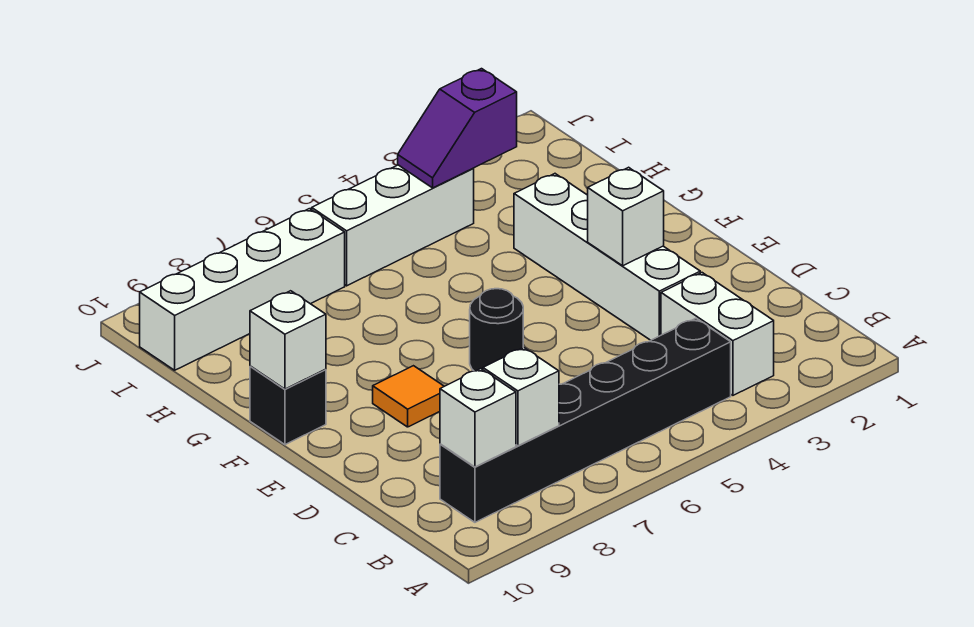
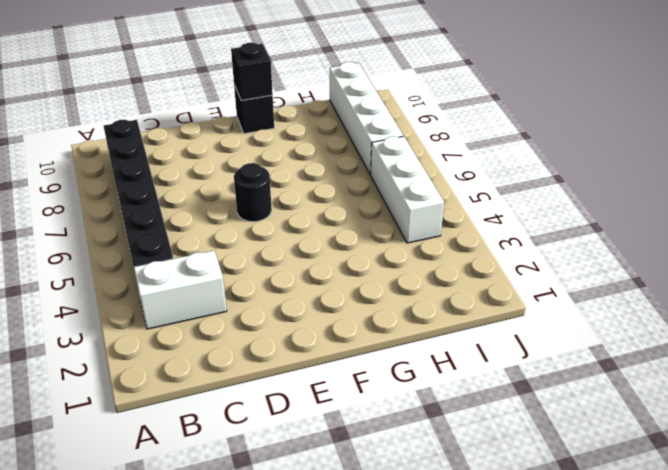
black brick F10 level 2 -> white brick F10 level 2
none -> white brick D3:G3 level 1
none -> orange tile E8 level 1
none -> white brick B8 level 2

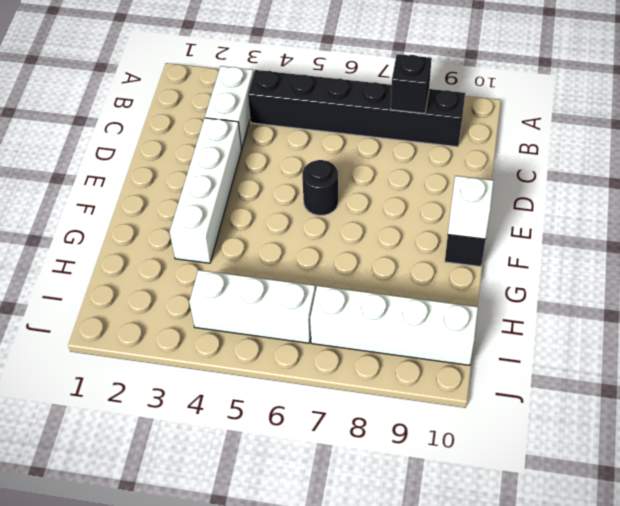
black brick B8 level 2 -> white brick B8 level 2
none -> orange tile E8 level 1
none -> white brick B9 level 2
none -> white brick E3 level 2

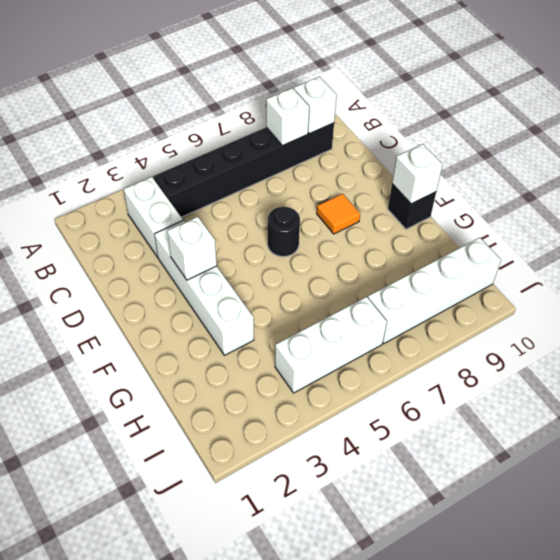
none -> purple slope I3:I4 level 2 top 3

